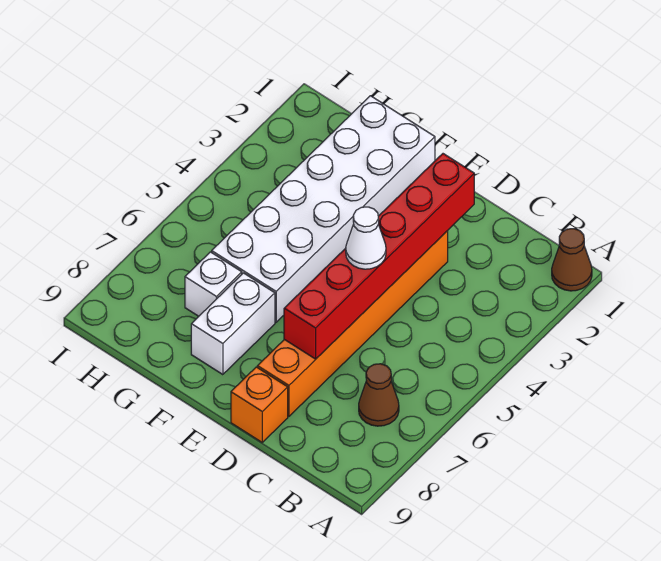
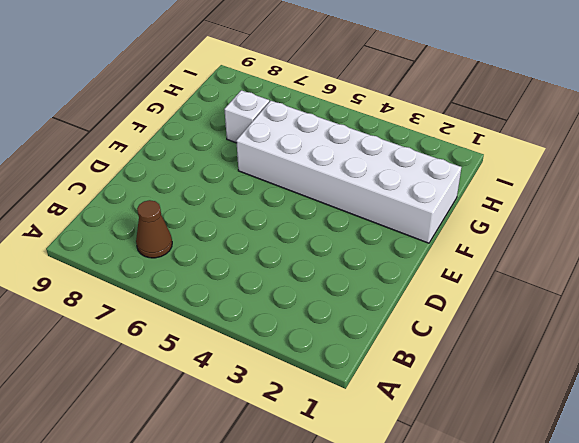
none -> brown cone A1 level 1
none -> orange brick D3:D8 level 1

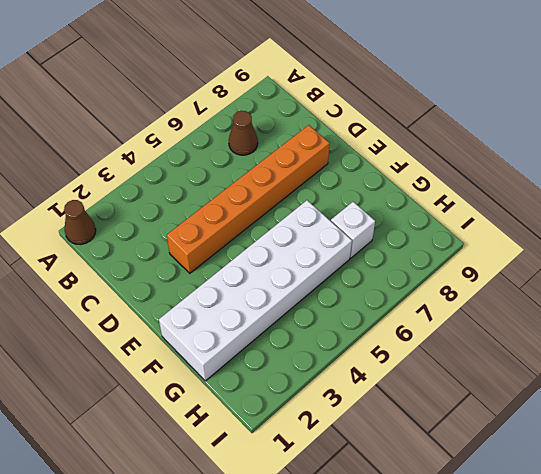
none -> orange brick D9 level 1
none -> white brick F7:F8 level 1

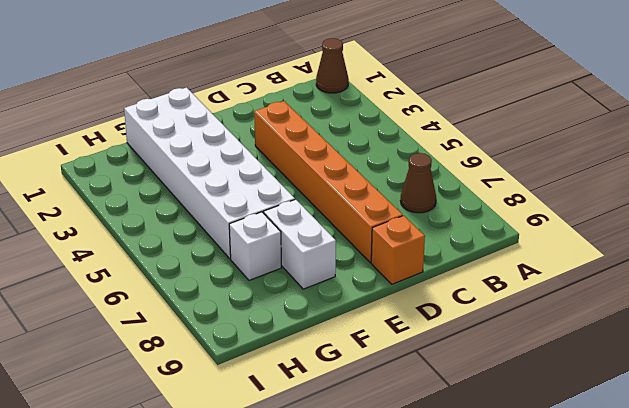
none -> red brick D2:D7 level 2
none -> white cone D5 level 3

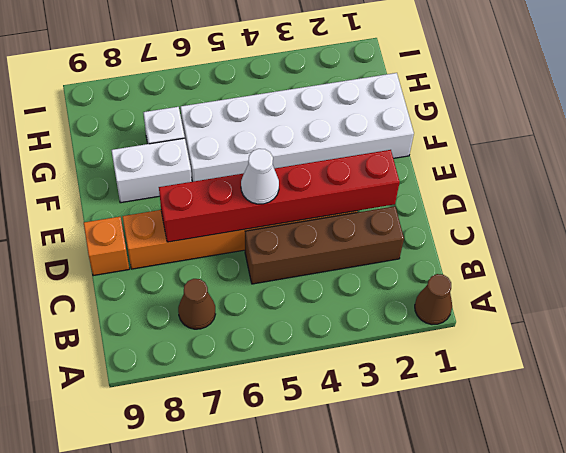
brown brick C2:C5 level 1 -> none

